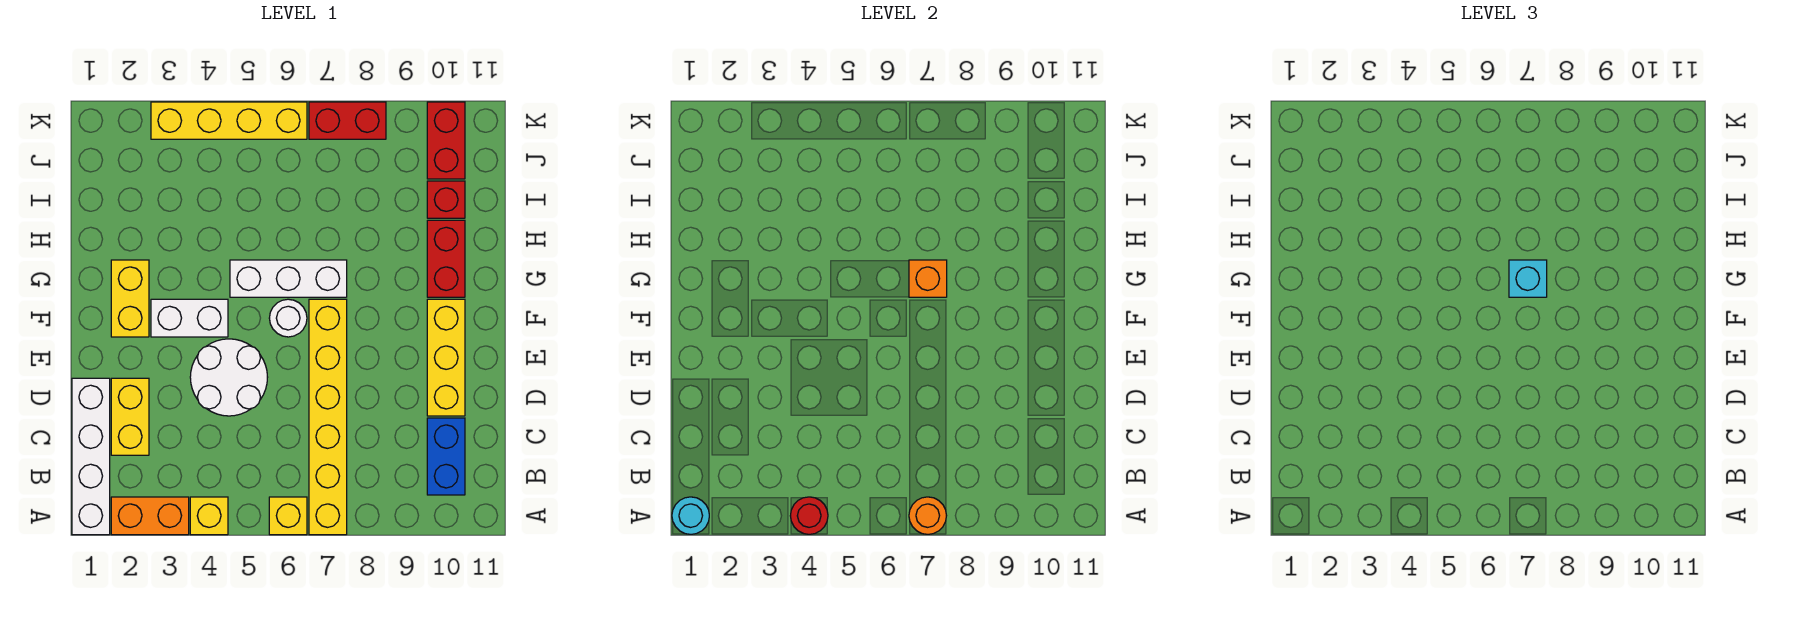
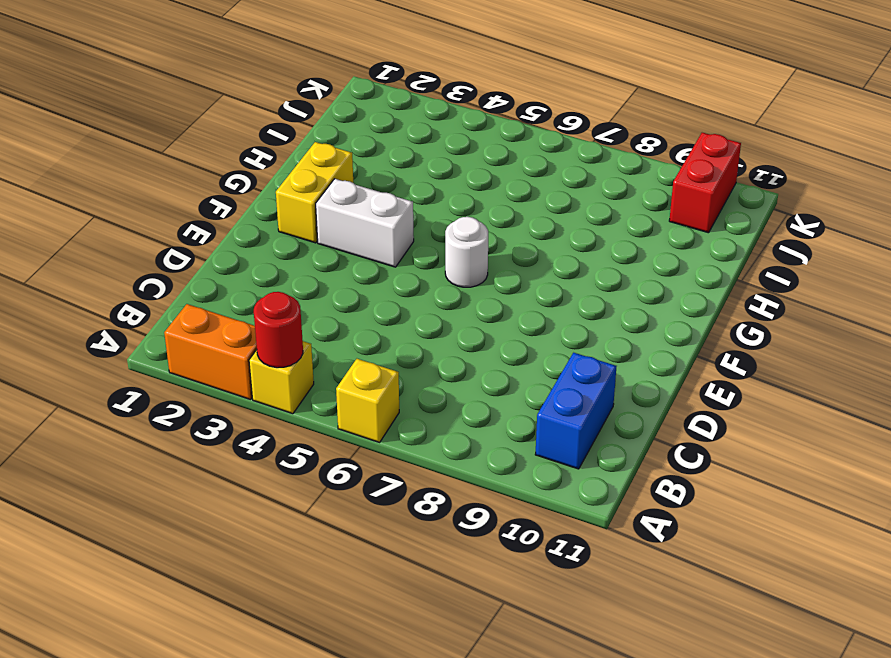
none -> white brick A1:D1 level 1
none -> yellow brick A7:F7 level 1
none -> yellow brick C2:D2 level 1

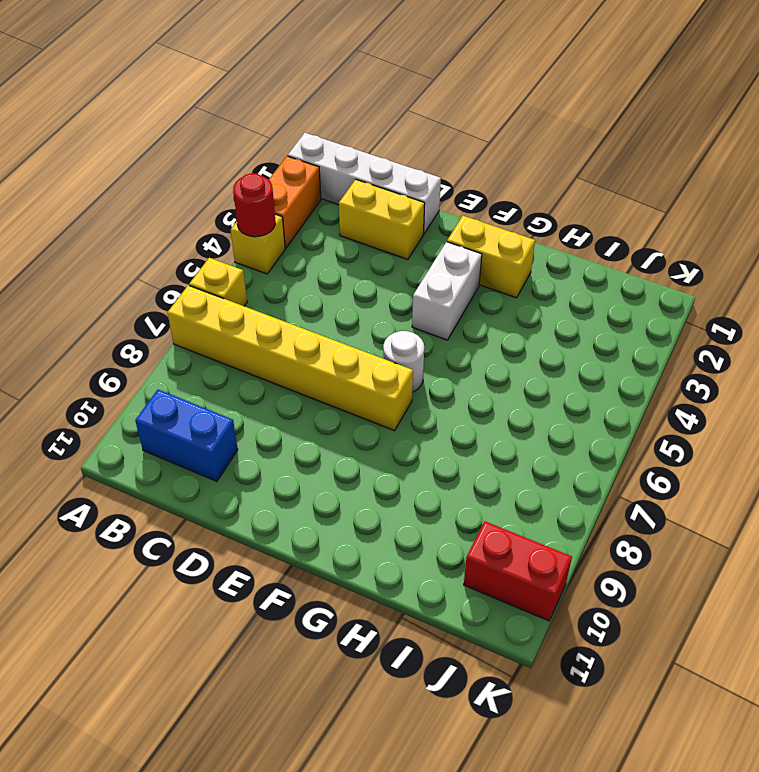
none -> white round brick D4:E5 level 1
none -> yellow brick D10:F10 level 1
none -> white brick G5:G7 level 1

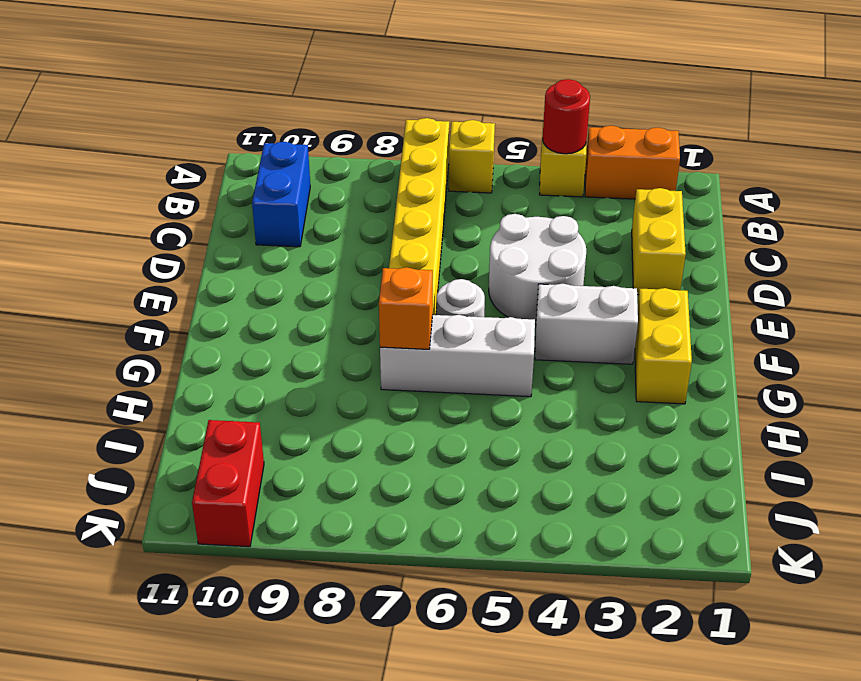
none -> white brick A1:D1 level 1
none -> yellow brick D10:F10 level 1
none -> red brick G10:H10 level 1

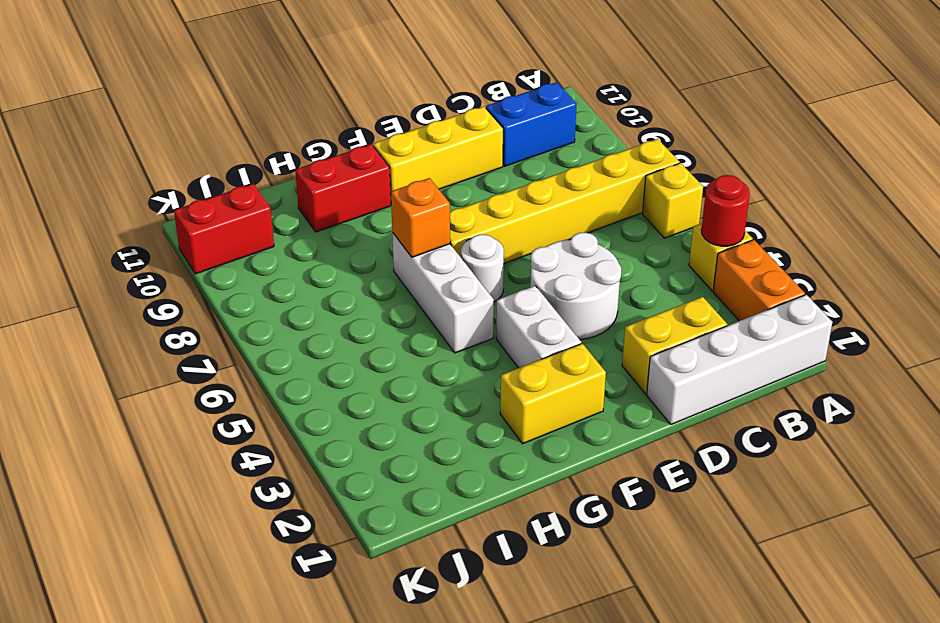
none -> red brick I10 level 1
none -> yellow brick K3:K6 level 1
none -> red brick K7:K8 level 1

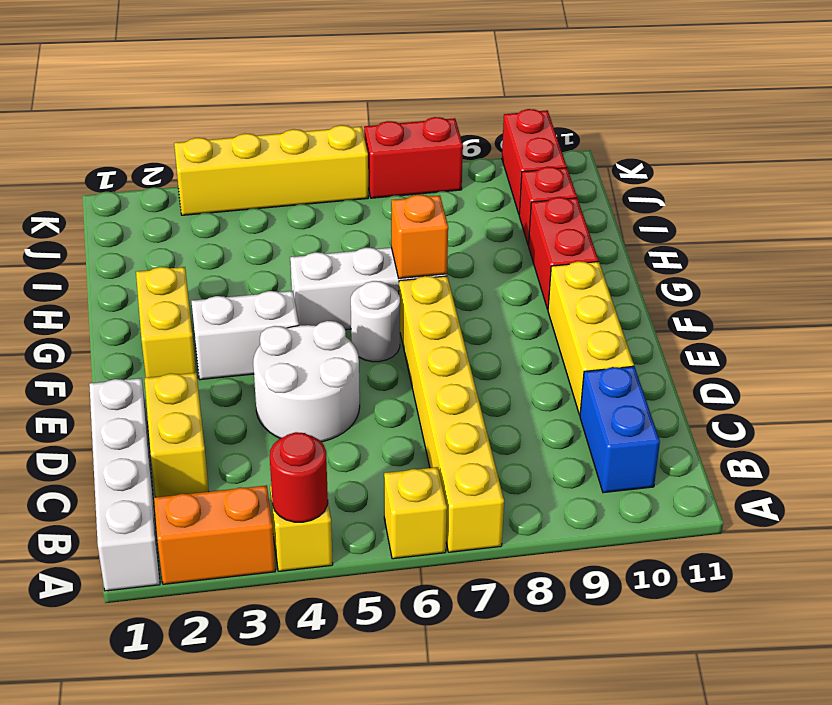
none -> cyan round brick A1 level 2
none -> orange round brick A7 level 2
none -> cyan brick G7 level 3

